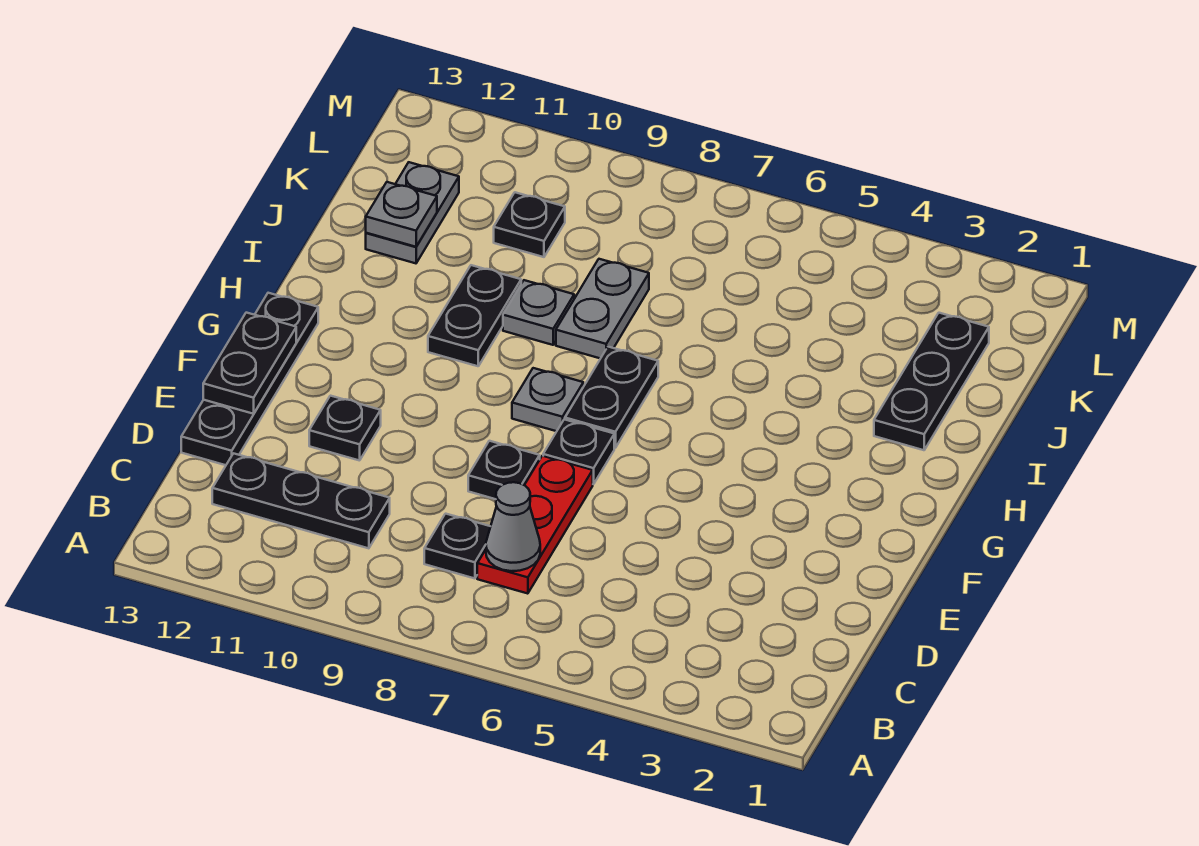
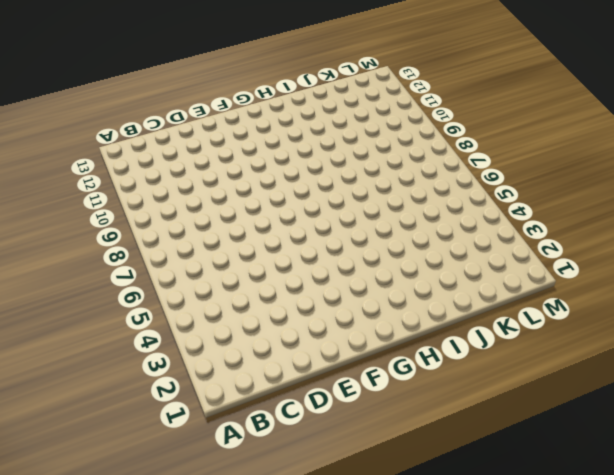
none -> red plate C7:E7 level 1
none -> black plate C8 level 1
none -> black plate C10:C12 level 1

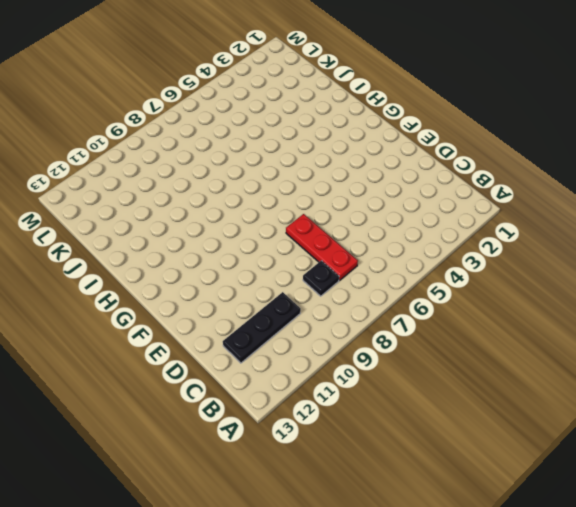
none -> black plate D13:G13 level 1
none -> black plate E8 level 1
none -> black plate E11 level 1

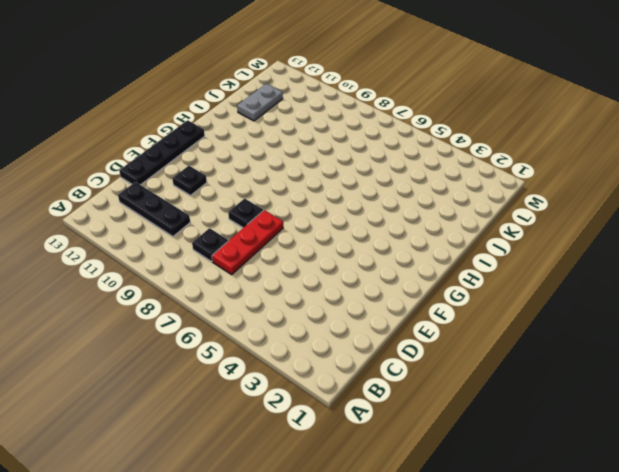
none -> black plate F7 level 1
none -> black plate G7:H7 level 1
none -> grey plate G8 level 1

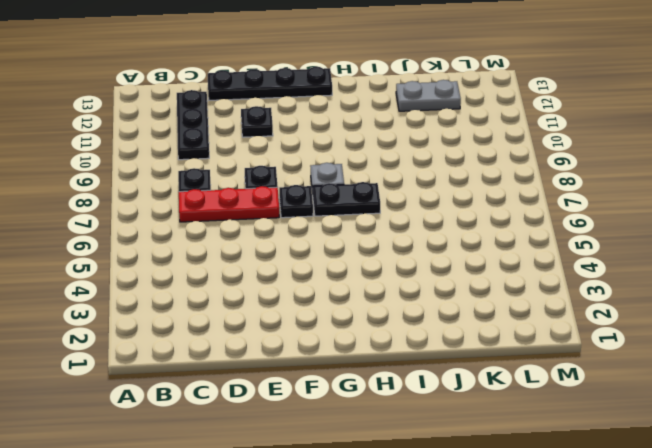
none -> black plate H10:I10 level 1
none -> black plate I2:K2 level 1
none -> grey plate I8:J8 level 1

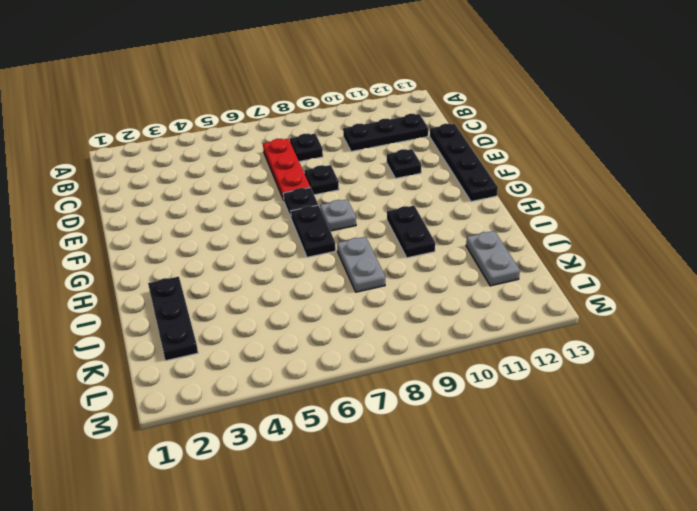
none -> grey plate I9 level 1
none -> black plate K10 level 1
none -> grey cone C7 level 2

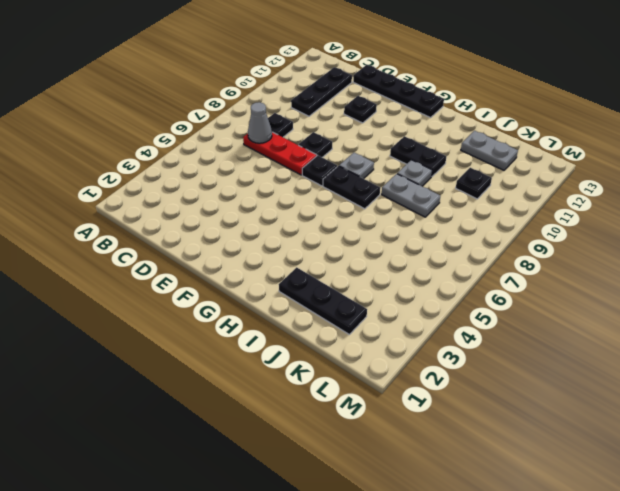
none -> black plate E13:F13 level 2
none -> grey plate J12 level 2

